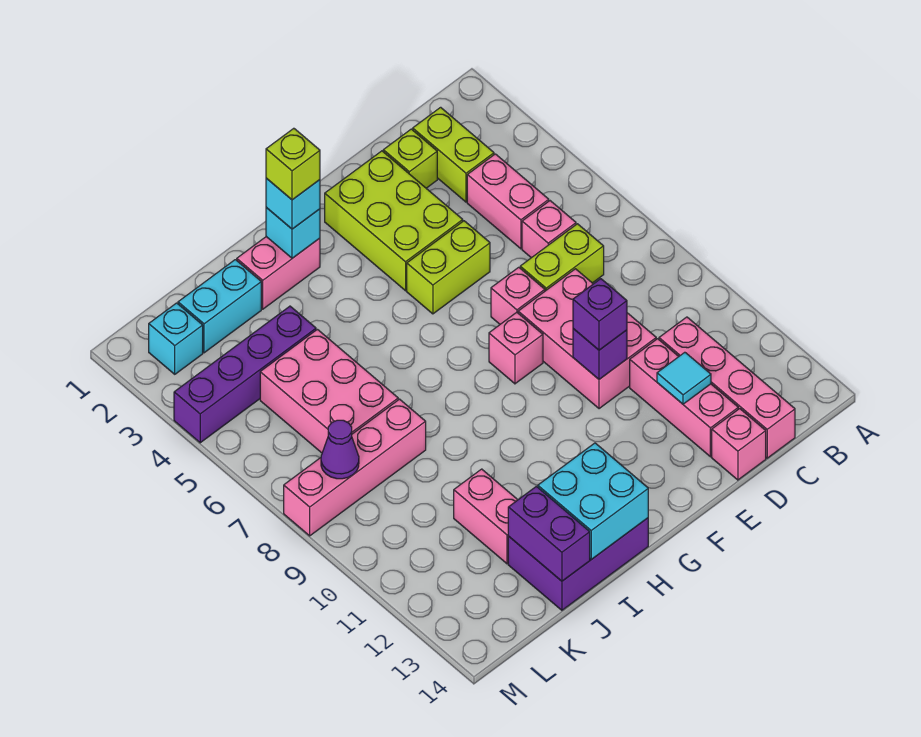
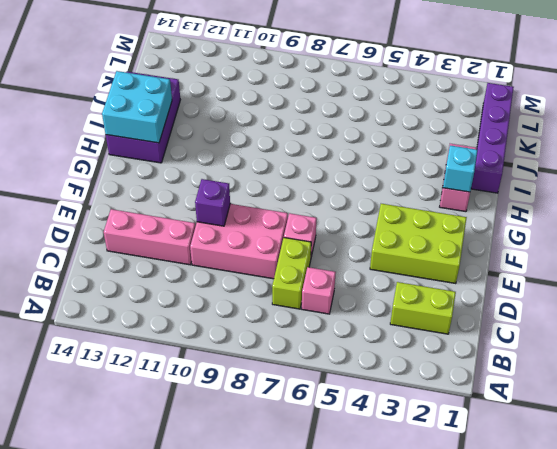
purple brick I1:L1 level 1 -> purple brick J4:M4 level 1
none -> pink brick C4:C5 level 1
none -> pink brick C11:C14 level 1
none -> lime brick D2 level 1
none -> pink brick D14 level 1

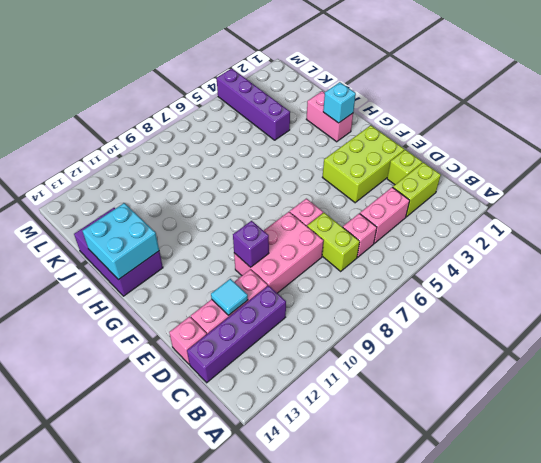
purple brick C11:C14 level 1 -> pink brick C11:C14 level 1
none -> lime brick E5:F5 level 1
none -> pink brick F8 level 1
none -> cyan brick J2:K2 level 1
none -> pink brick J5:K7 level 1

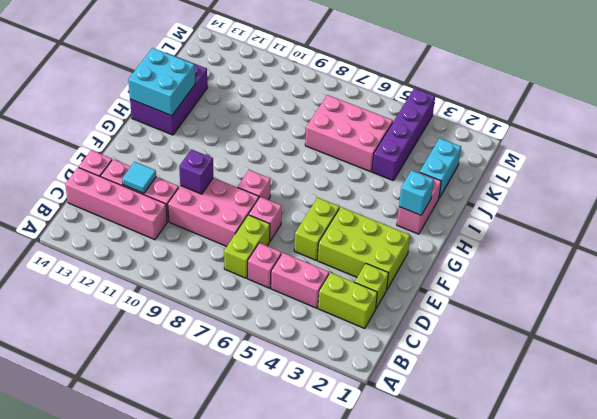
none -> pink brick J8:M8 level 1
none -> pink brick J11:J12 level 1
none -> cyan brick L2 level 1
none -> purple brick J13:J14 level 2

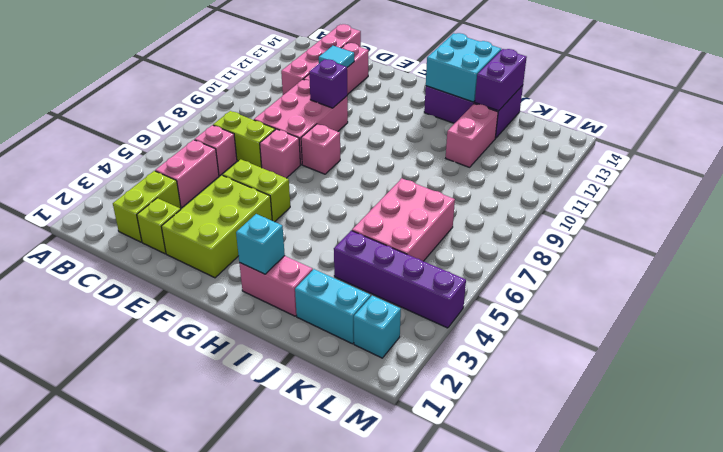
none -> pink brick D14 level 1
none -> pink brick J8:M8 level 1
none -> purple cone L8 level 2
none -> purple brick E10 level 3

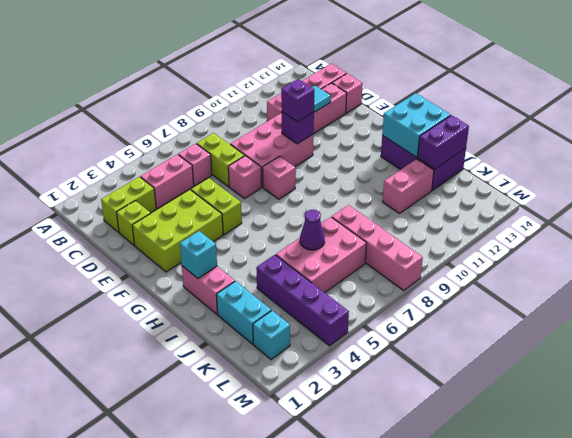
purple cone J6 level 2 -> purple cone L8 level 2
none -> cyan brick H2 level 3
none -> lime brick H2 level 4

